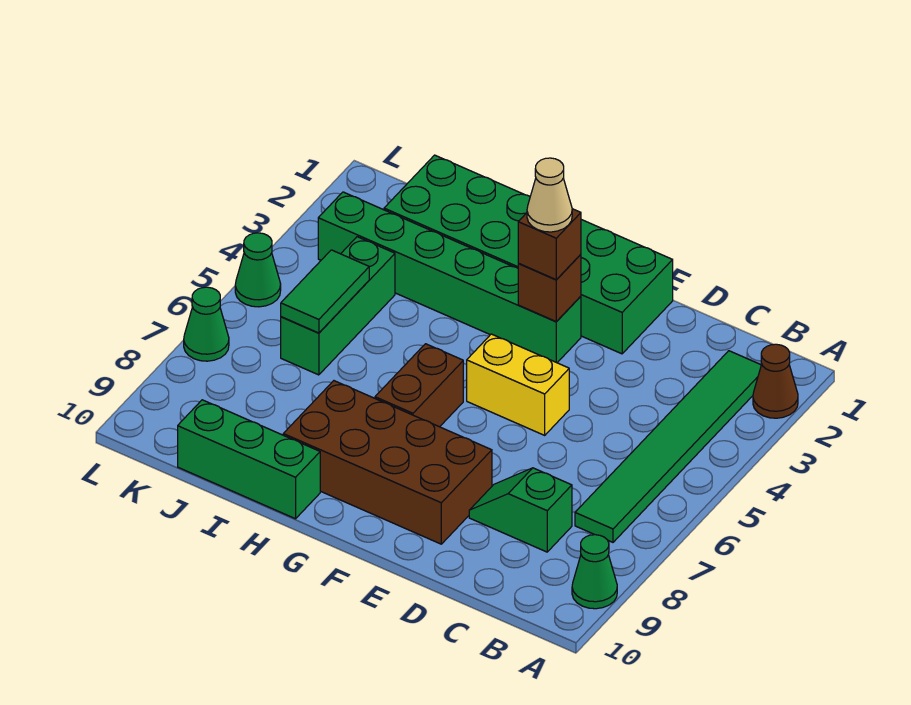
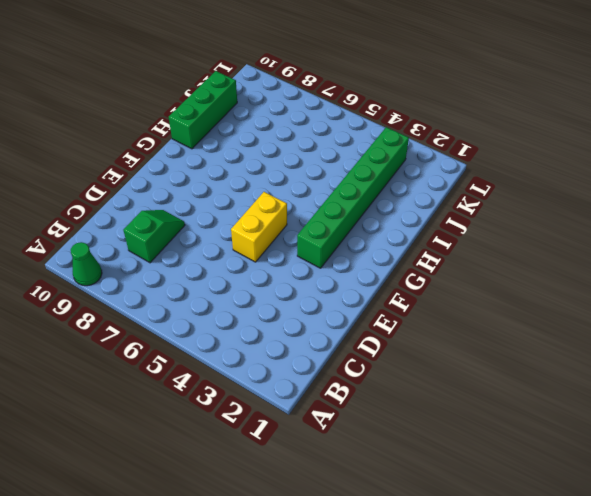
none -> brown cone A2 level 1
none -> green tile B2:B7 level 1
none -> green brick E1:J2 level 1

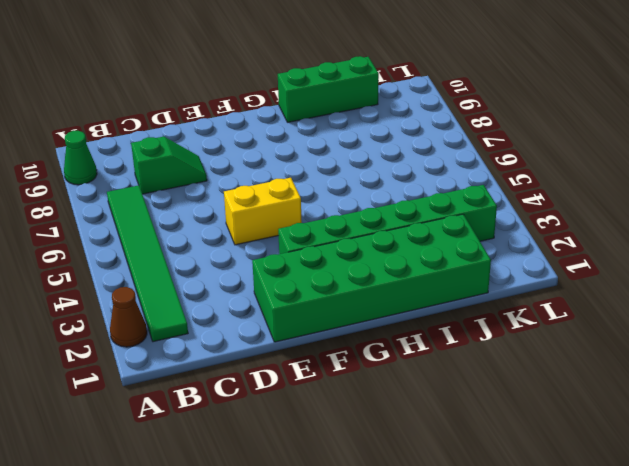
none -> brown brick E8:H9 level 1
none -> brown brick G6:G7 level 1
none -> green brick J4:J6 level 1

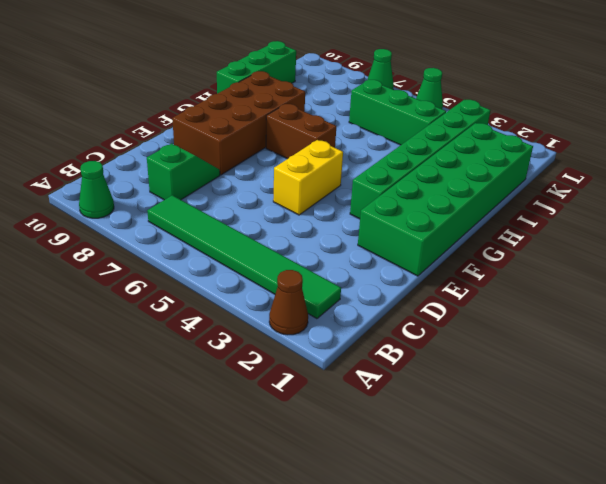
none -> brown brick F3 level 2
none -> green tile J5:J6 level 2
none -> brown brick F3 level 3

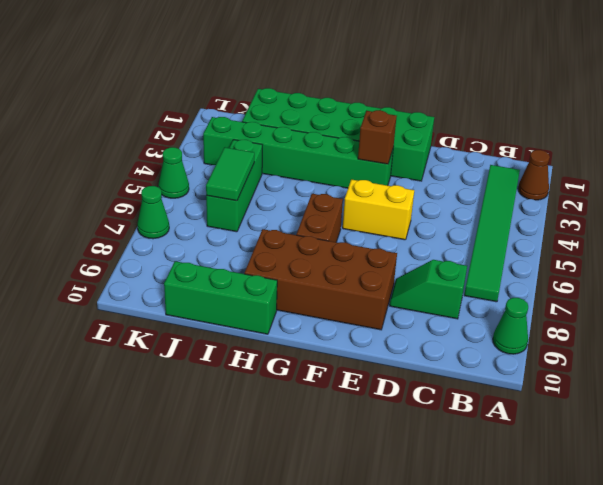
none -> brown brick F3 level 3
none -> tan cone F3 level 4

